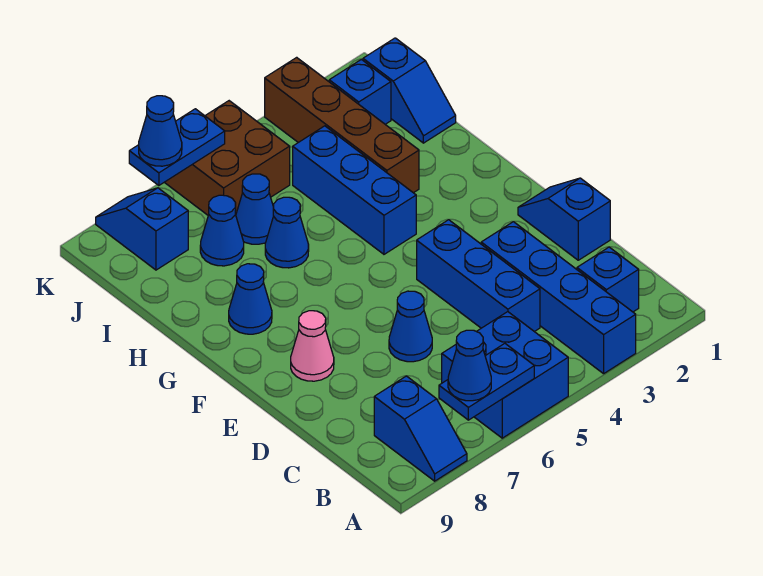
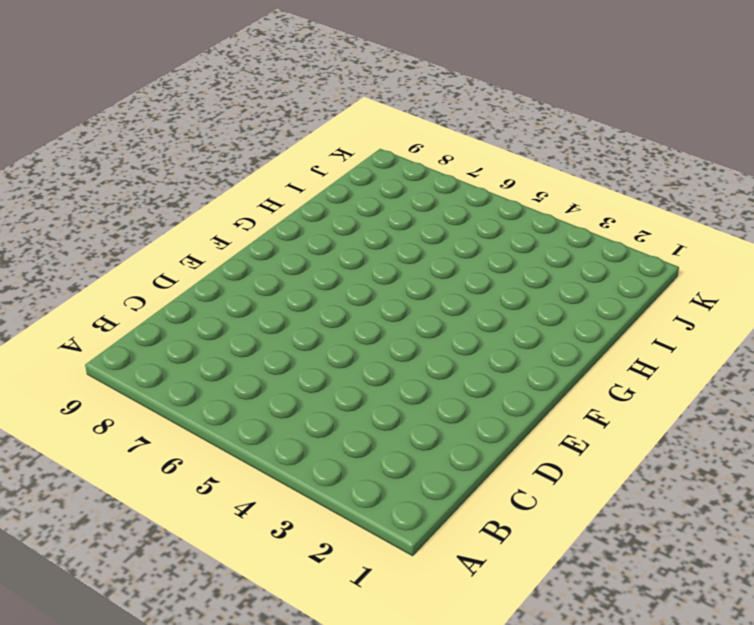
none -> blue brick A3:D3 level 1
none -> blue brick A5:B6 level 1
none -> blue slope A8:B8 level 1 top B

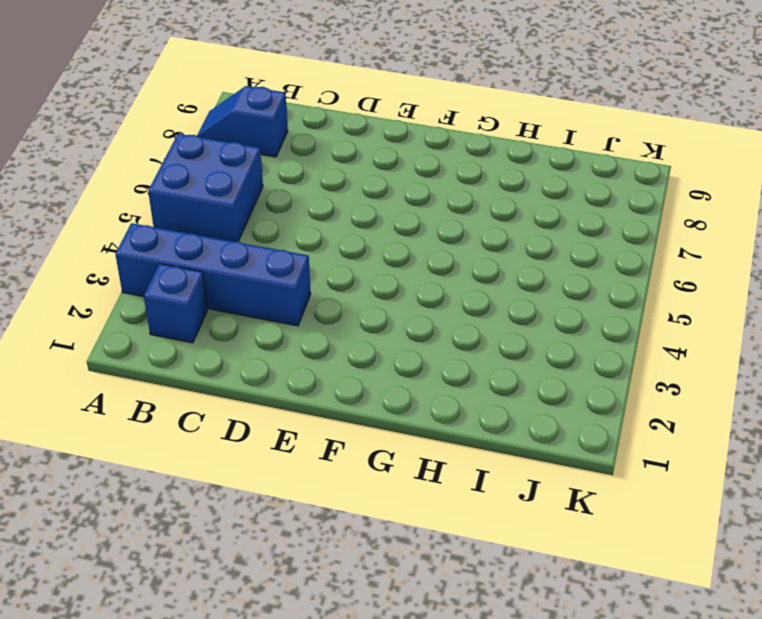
none -> blue brick C4:E4 level 1
none -> blue slope D1:E1 level 1 top D
none -> blue cone D6 level 1

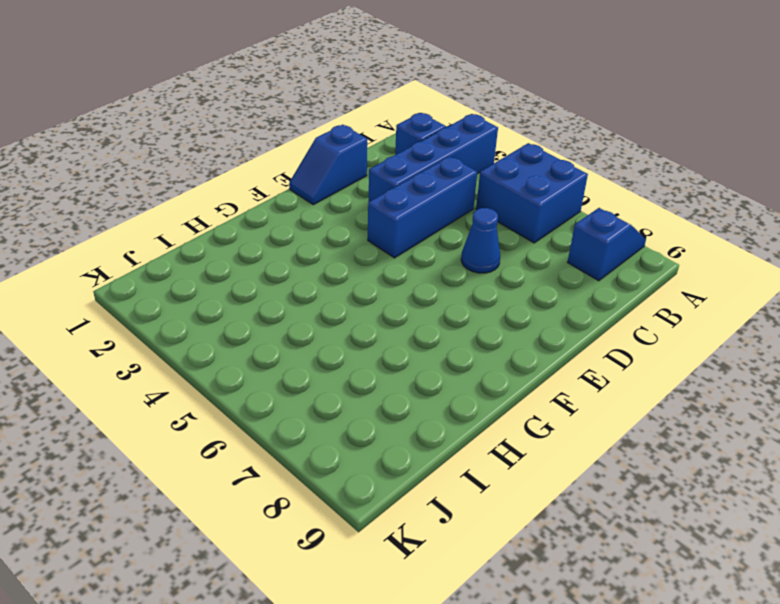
none -> pink cone E8 level 1
none -> blue brick G4:I4 level 1
none -> blue cone G8 level 1

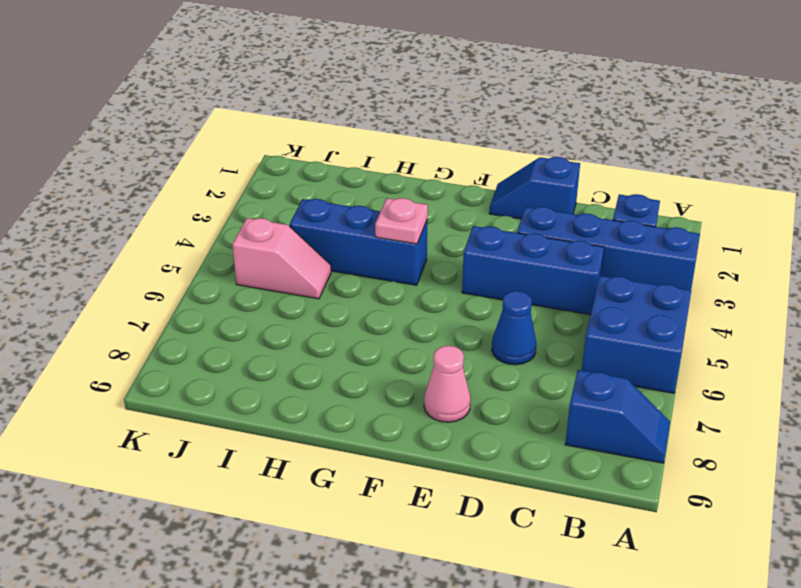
pink plate G4 level 2 -> none
pink slope I5:J5 level 1 top J -> brown brick J5:K6 level 1
none -> blue cone G8 level 1
none -> brown brick H3:K3 level 1
none -> blue cone H6 level 1

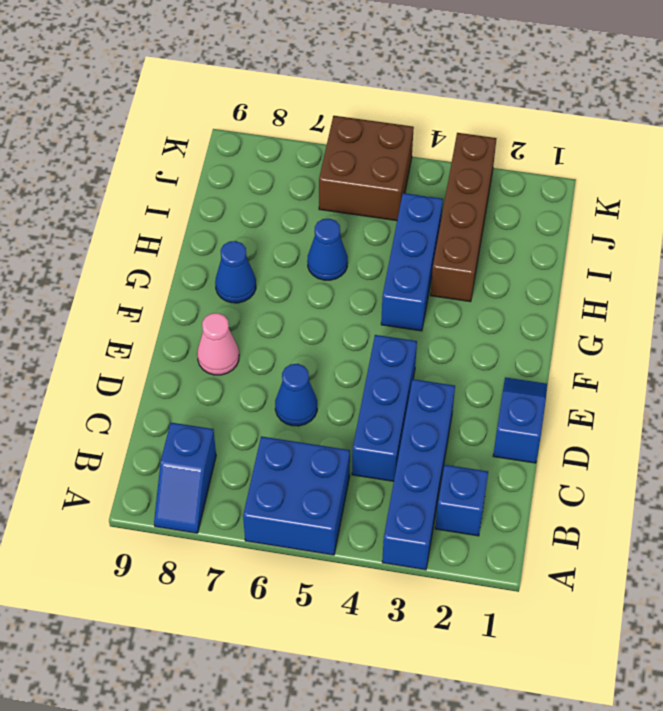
none -> blue slope I1:J1 level 1 top J
none -> blue cone I6 level 1
none -> blue cone I7 level 1

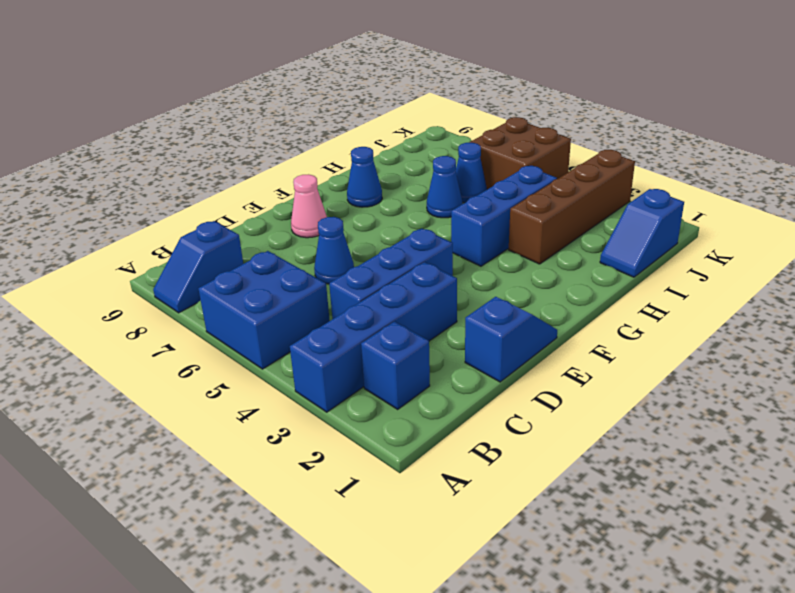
none -> blue cone I7 level 1
none -> blue brick J2 level 1
none -> blue slope J8:K8 level 1 top J

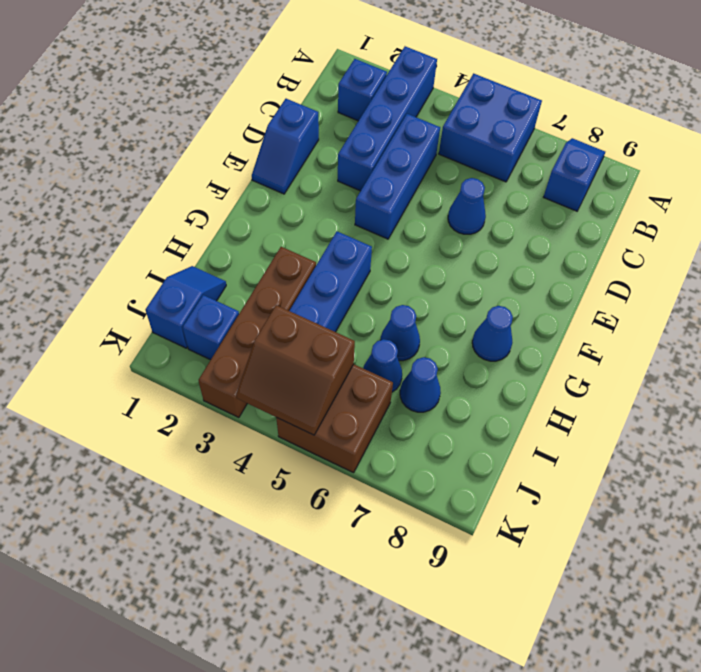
brown slope J4:K5 level 2 top J -> none
none -> pink cone E8 level 1
none -> blue slope J8:K8 level 1 top J
none -> blue plate A6:A7 level 2

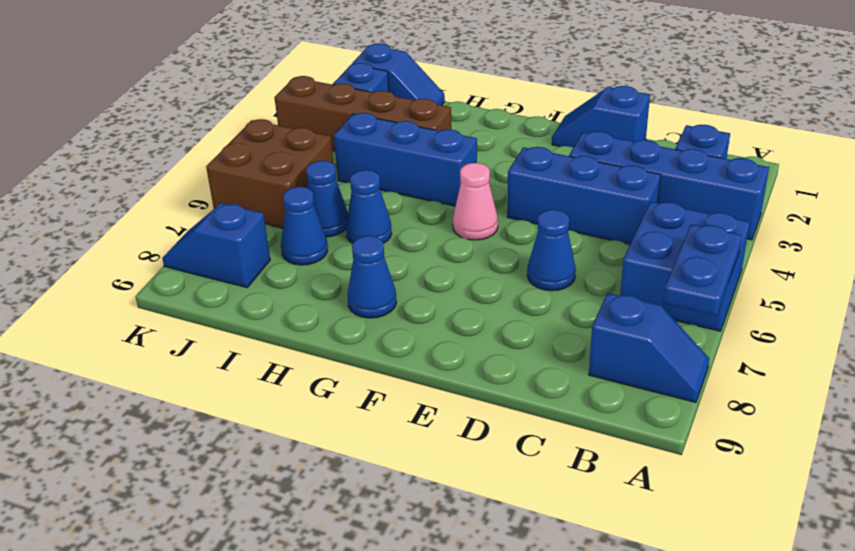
pink cone F5 level 1 -> pink cone E8 level 1
none -> blue plate K6:K7 level 2
none -> blue cone A7 level 3
none -> blue cone K7 level 3

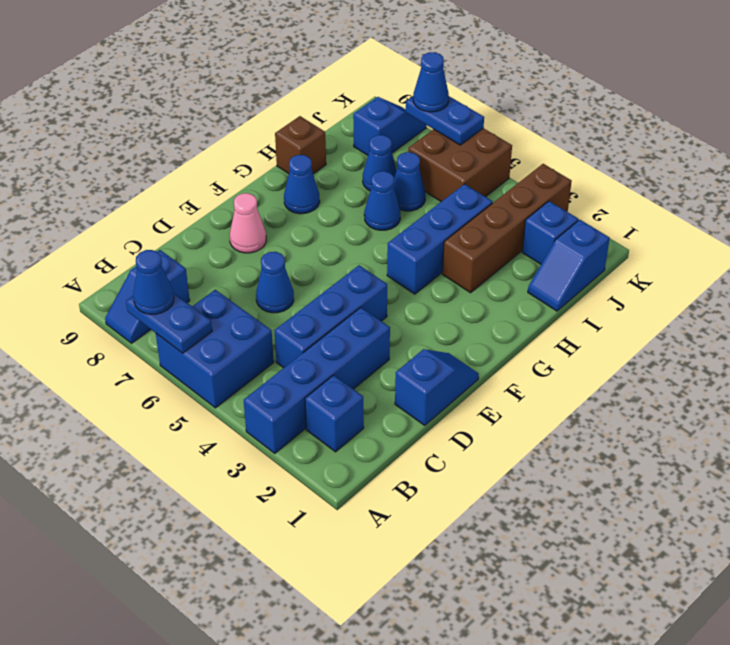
brown brick H9 level 1 -> none

